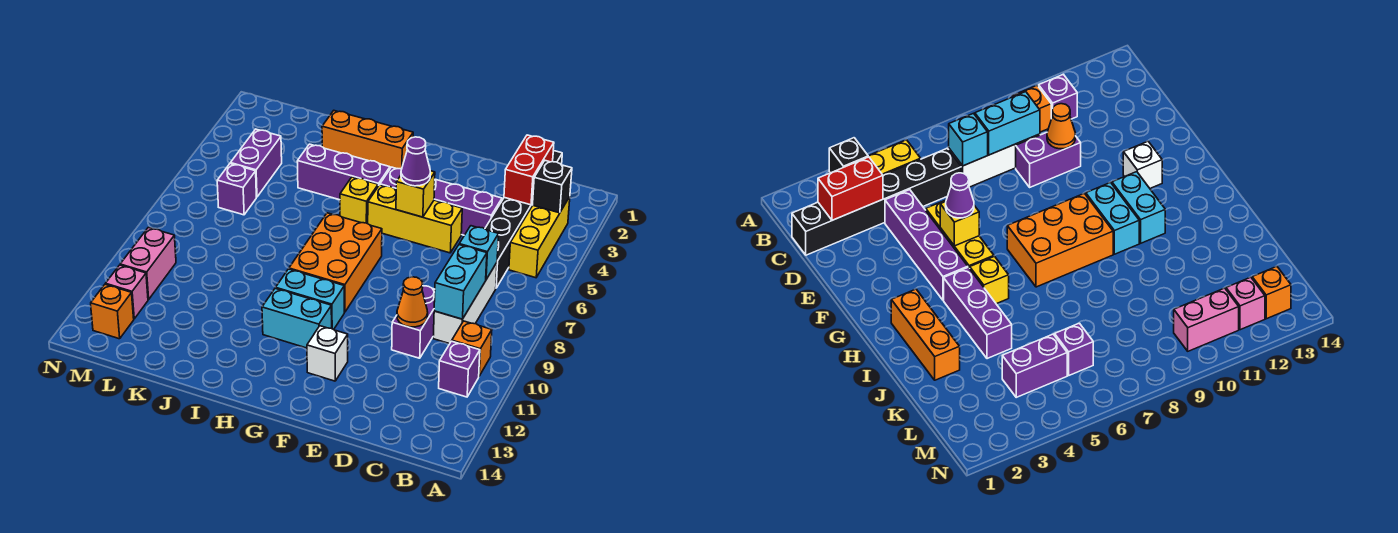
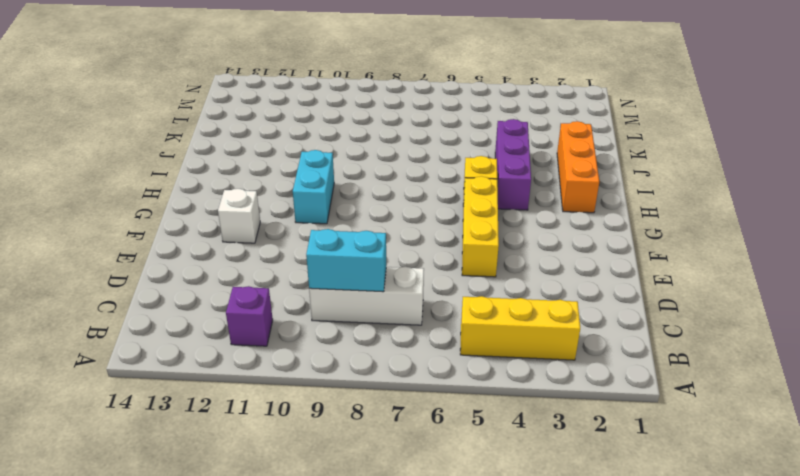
none -> orange brick B10 level 1
none -> black brick C1:C6 level 1
none -> purple brick D4:G4 level 1

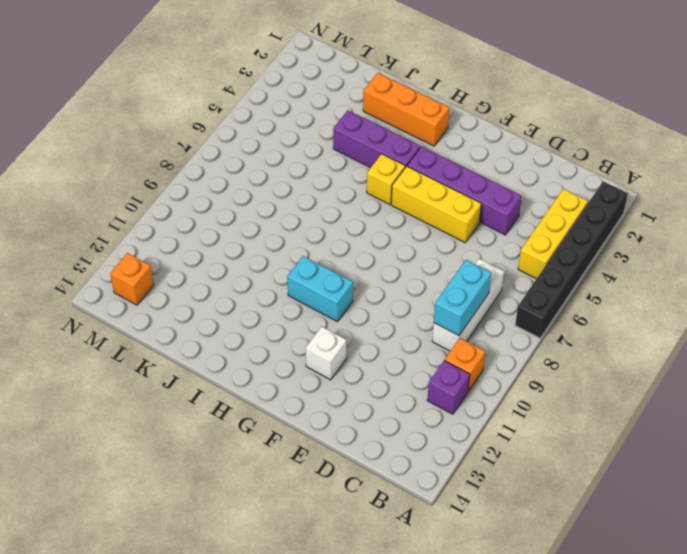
black brick A2:A7 level 1 -> black brick C1:C6 level 1
none -> purple brick D9:D10 level 1
none -> orange brick G7:H9 level 1
none -> cyan brick G11:H11 level 1

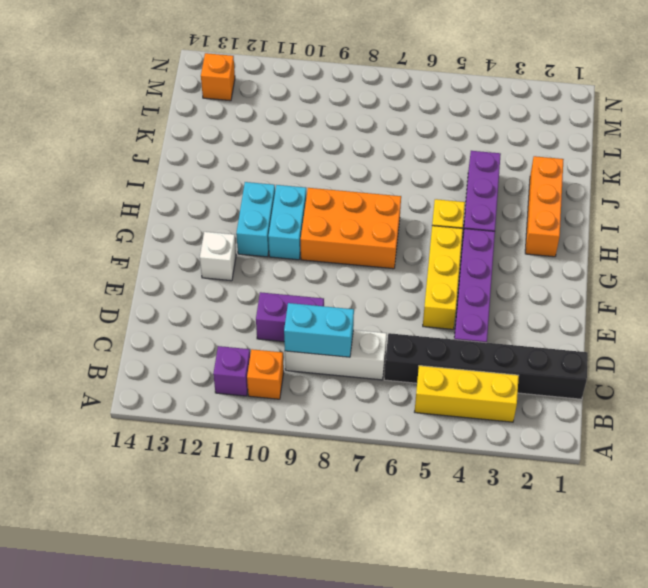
none -> purple brick L4:L5 level 1
none -> purple brick L6 level 1
none -> pink brick M10:M11 level 1

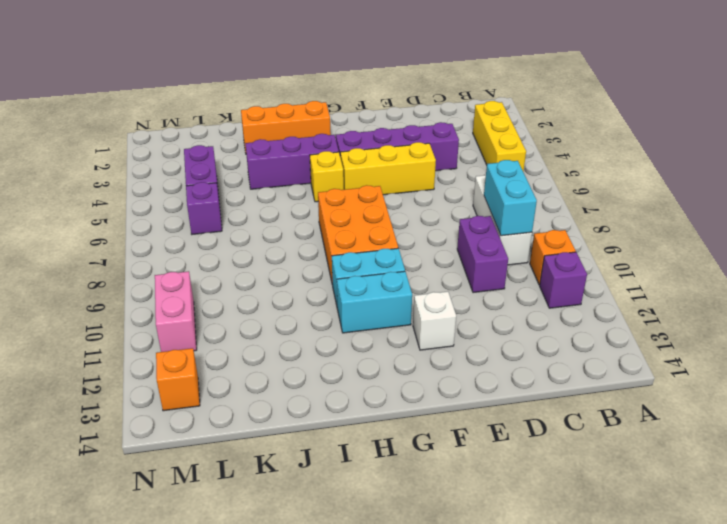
none -> black brick C1:C6 level 1
none -> pink brick M12 level 1
none -> black brick B3 level 2

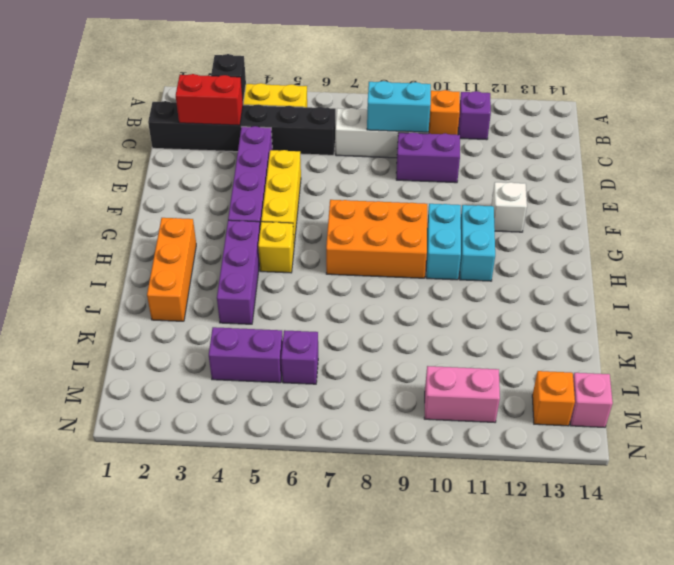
pink brick M14 level 1 -> pink brick M12 level 1
none -> cyan brick C7 level 2
none -> orange cone D10 level 2
none -> yellow brick F5 level 2

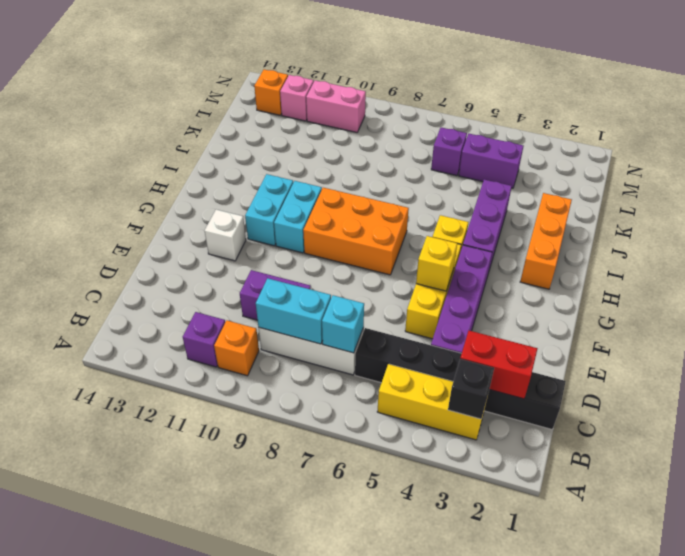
none -> orange cone D10 level 2
none -> purple cone F5 level 3

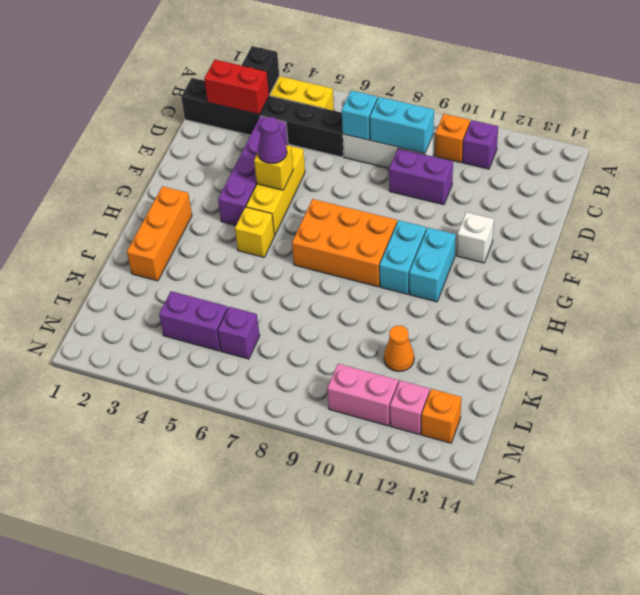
orange cone K11 level 1 -> orange cone D10 level 2
none -> purple brick H4:J4 level 1

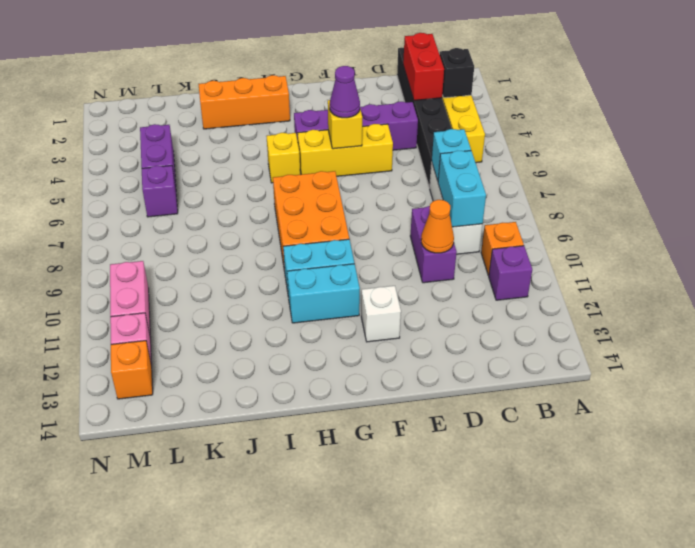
none -> purple brick H4:J4 level 1

